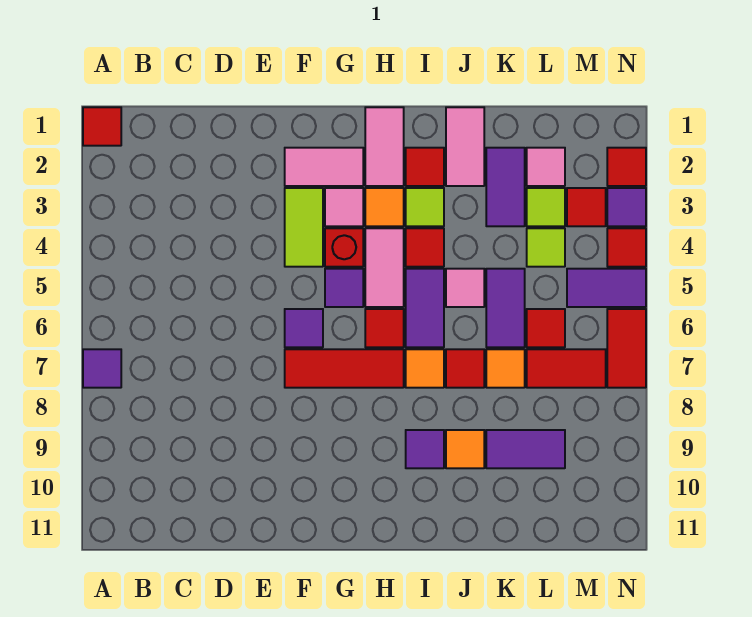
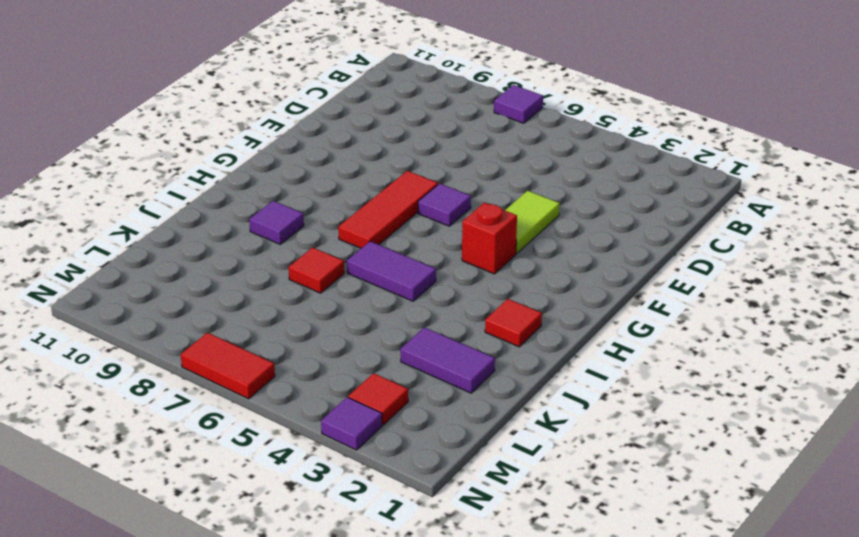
lime tile E4:F4 level 1 -> lime tile F3:F4 level 1
none -> red tile A1 level 1
none -> pink tile F2:G2 level 1
none -> pink tile G3 level 1
none -> purple tile G5 level 1

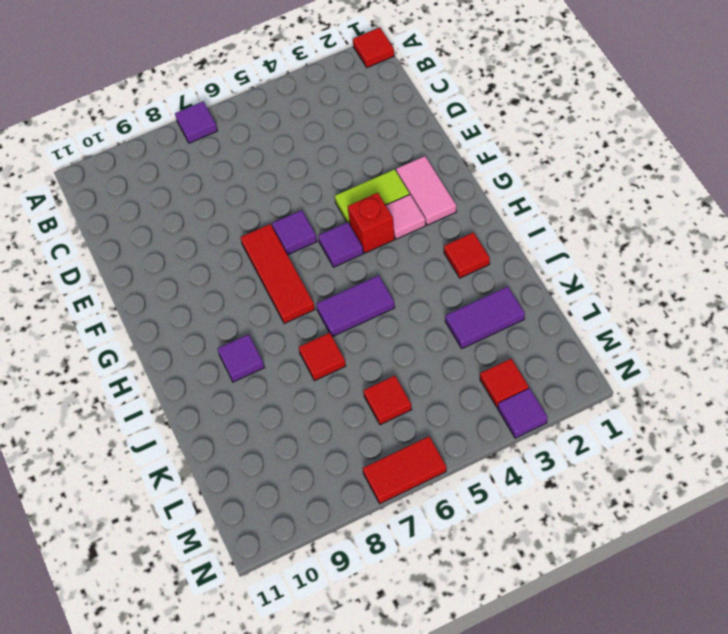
none -> pink tile H1:H2 level 1
none -> orange tile H3 level 1
none -> pink tile H4:H5 level 1
none -> red tile H6 level 1

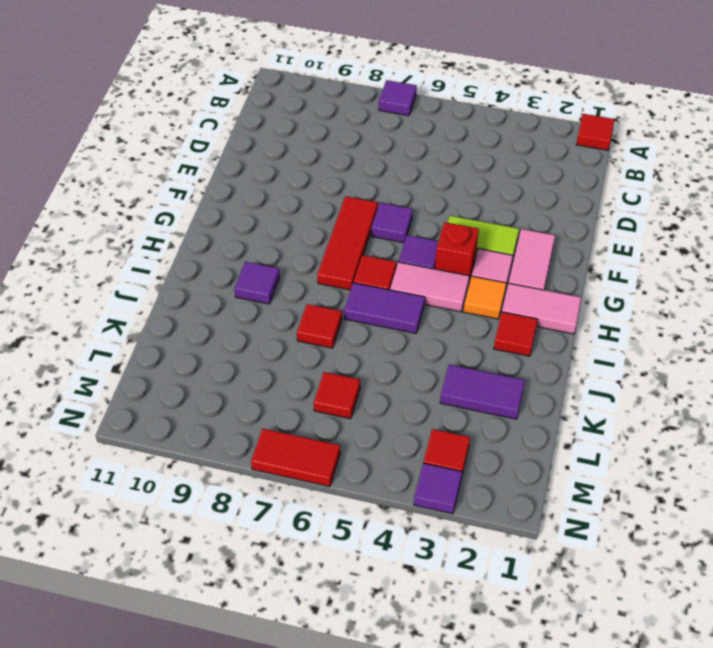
none -> lime tile I3 level 1
none -> red tile I4 level 1
none -> orange tile I7 level 1
none -> pink tile J1:J2 level 1

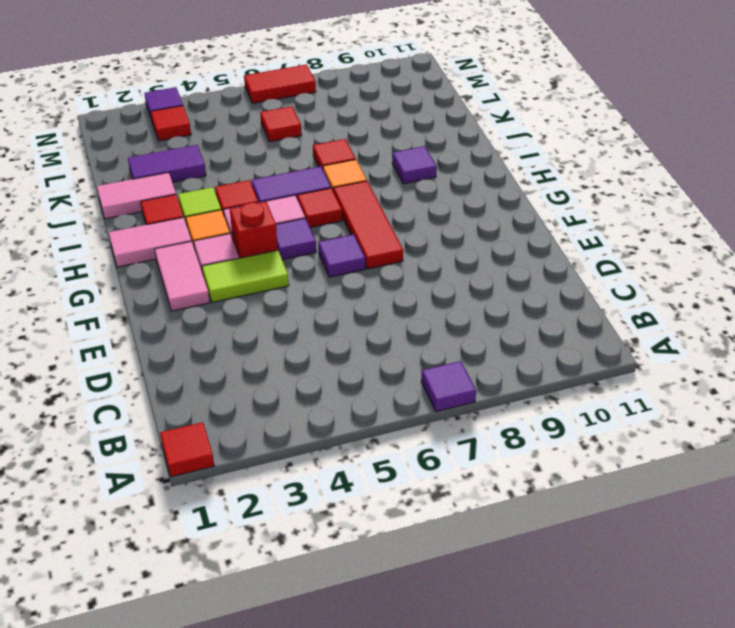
none -> pink tile J5 level 1
none -> orange tile J9 level 1
none -> purple tile K5:K6 level 1
none -> orange tile K7 level 1

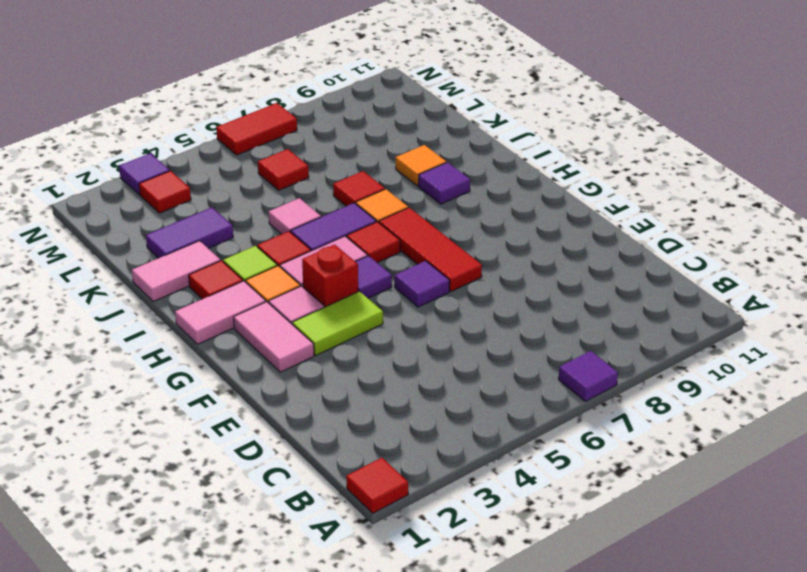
none -> purple tile K5:K6 level 1
none -> orange tile K7 level 1
none -> purple tile K9:L9 level 1
none -> pink tile L2 level 1

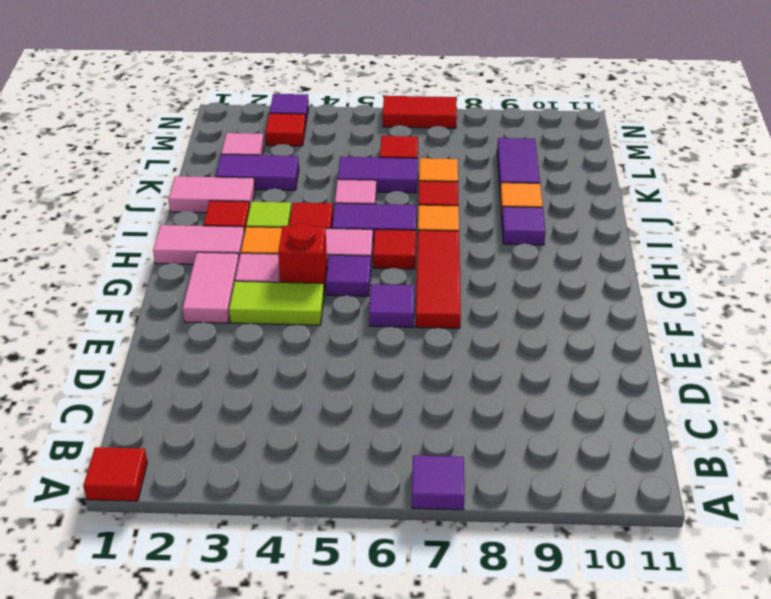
none -> lime tile L3 level 1
none -> lime tile L4 level 1
none -> red tile L7:M7 level 1
none -> purple tile M5:N5 level 1

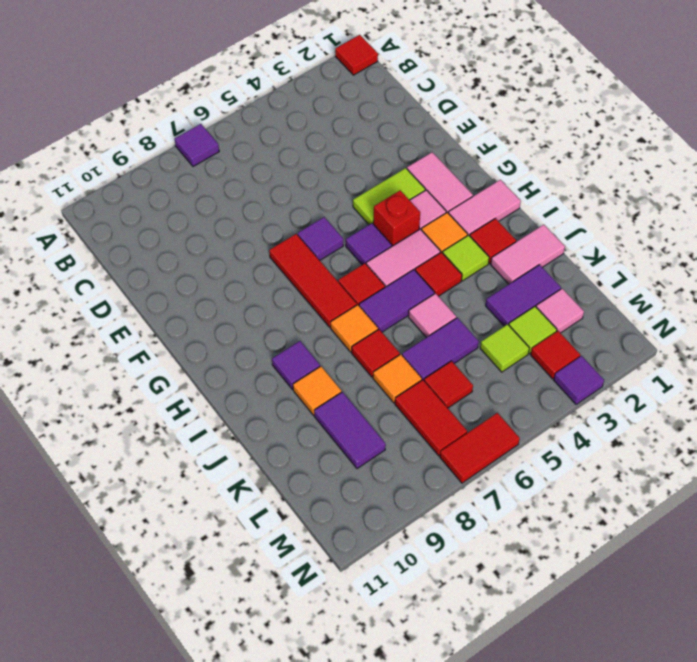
none -> purple tile M5:N5 level 1
none -> red tile N2 level 1
none -> red tile N4 level 1

